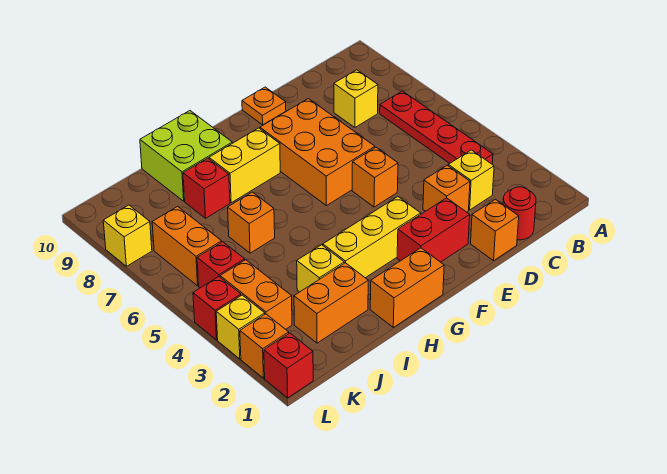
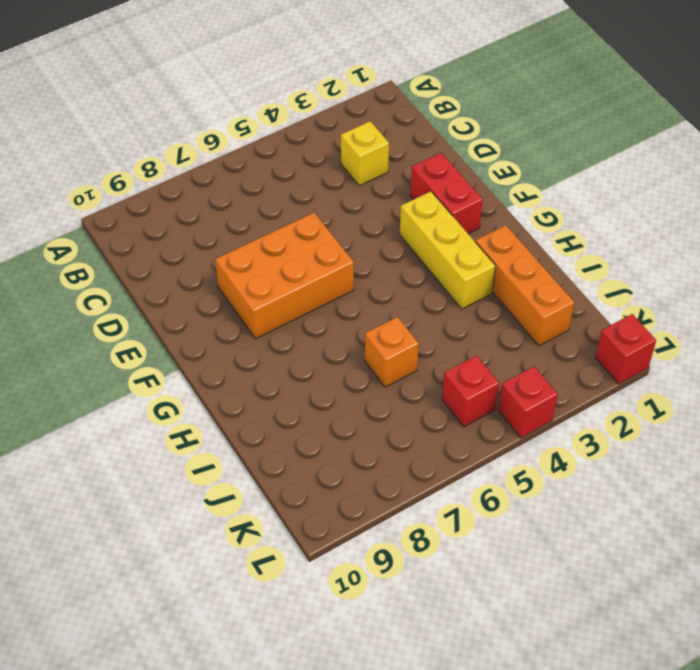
orange brick H2:J2 level 1 -> orange brick I2:J2 level 1
none -> red plate B4:B7 level 1
none -> red round brick C1 level 1
none -> yellow brick C8 level 1

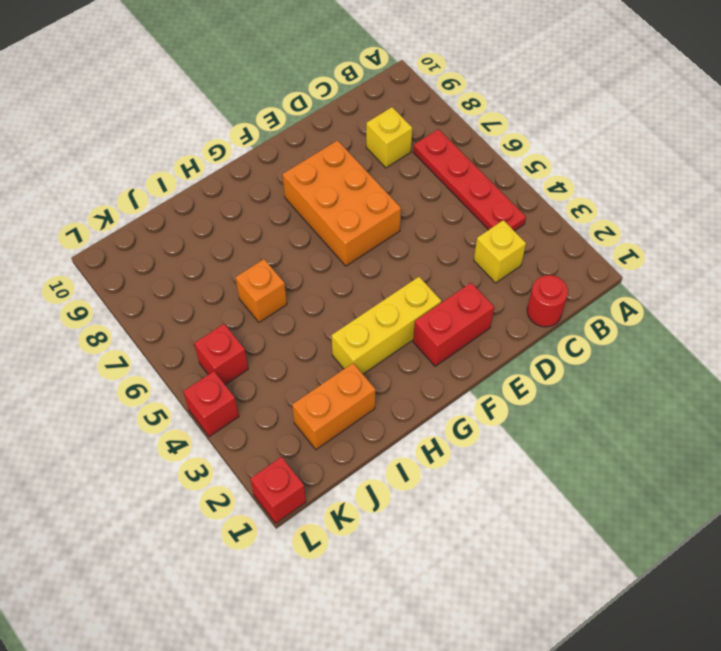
none -> orange brick D1 level 1
none -> orange brick D3 level 1
none -> orange brick E5 level 1

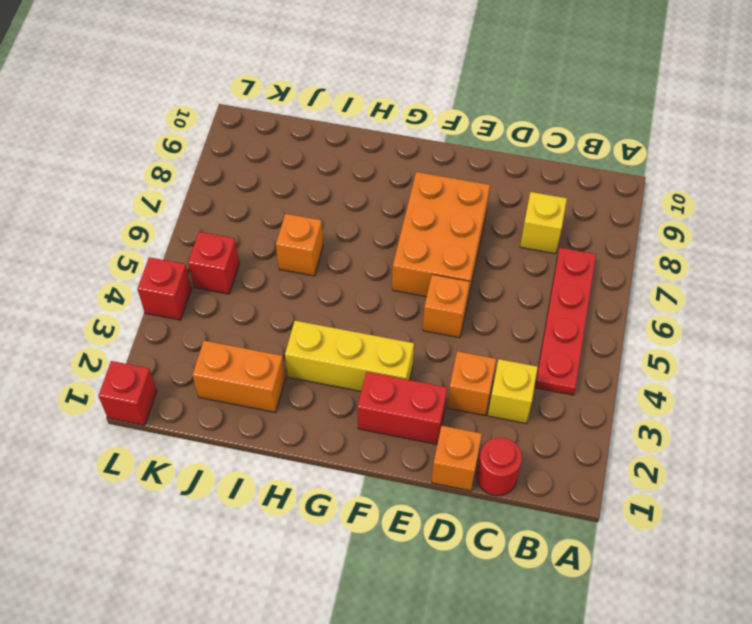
none -> orange plate E10 level 1
none -> orange brick G1:H1 level 1
none -> yellow brick G8:H8 level 1

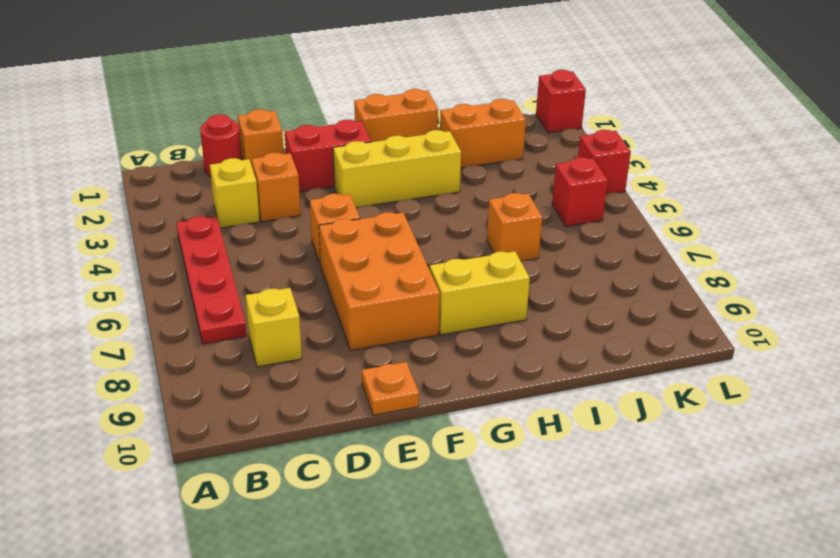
none -> lime brick H9:I10 level 1
none -> yellow brick I3 level 1
none -> red brick I8 level 1

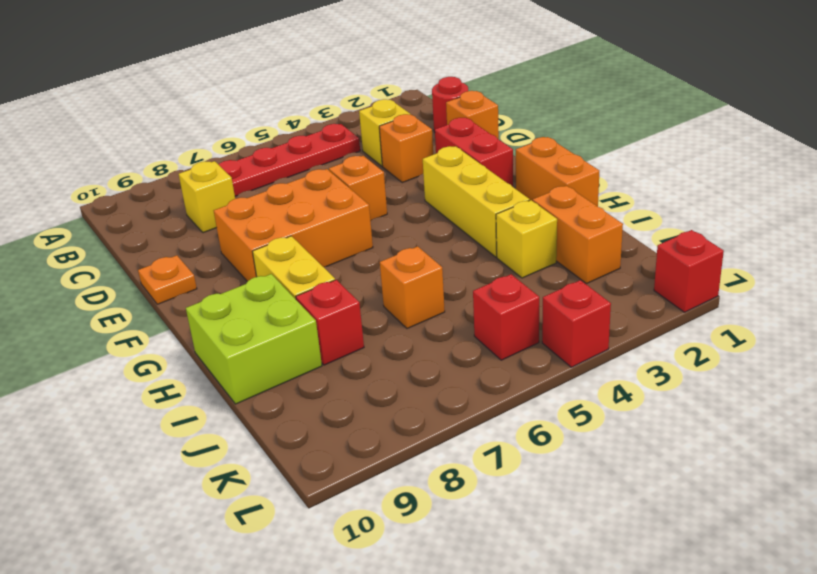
none -> orange brick K3:K4 level 1
none -> orange brick K6:K7 level 1
none -> orange brick L2 level 1

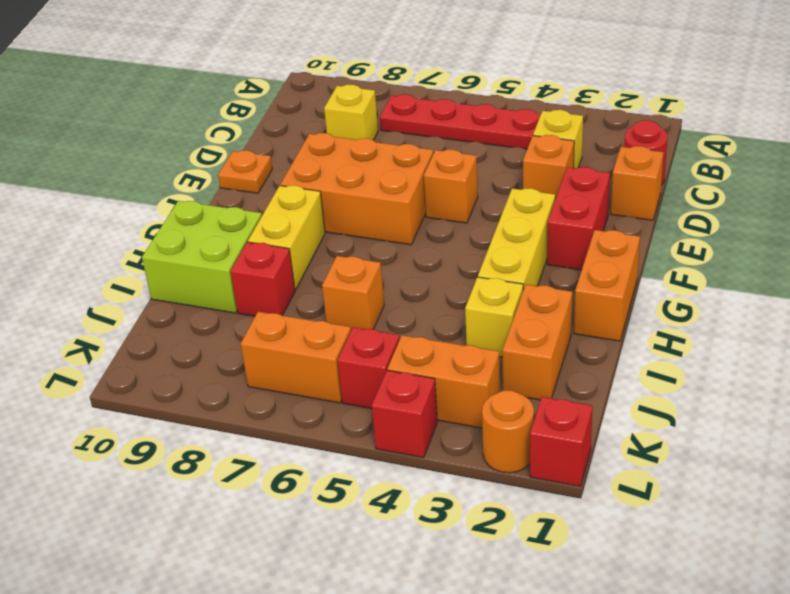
orange round brick L2 level 1 -> orange brick L2 level 1
none -> yellow brick L3 level 1
none -> yellow brick L8 level 1

